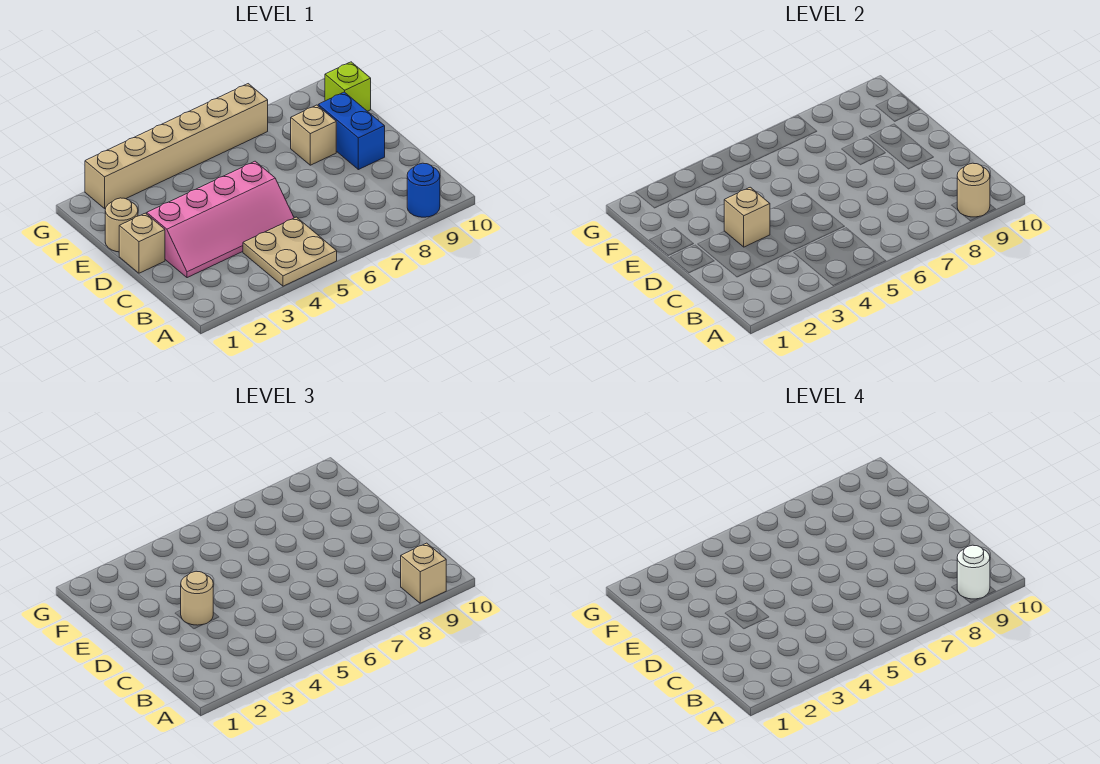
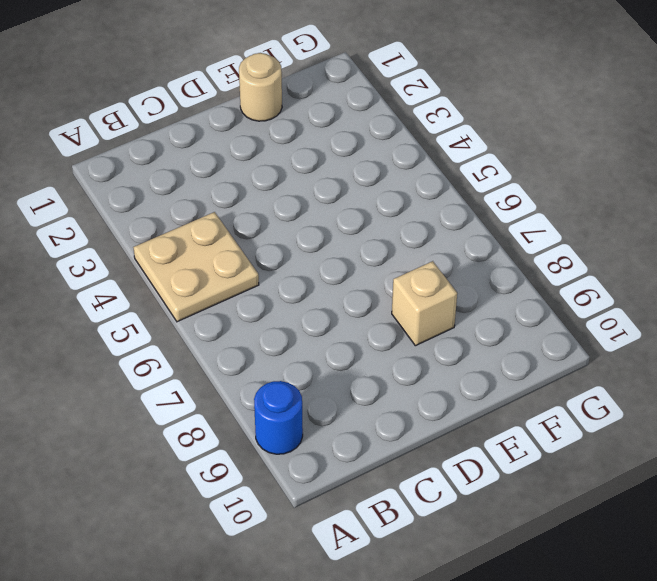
none -> pink slope C2:D5 level 1 top D
none -> tan brick D1 level 1
none -> blue brick D9:E9 level 1

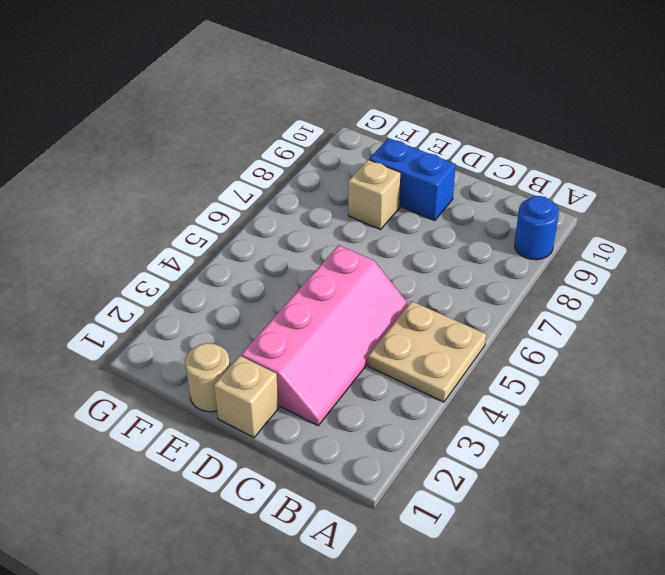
none -> lime brick F10 level 1
none -> tan brick G2:G7 level 1
none -> tan round brick A9 level 2

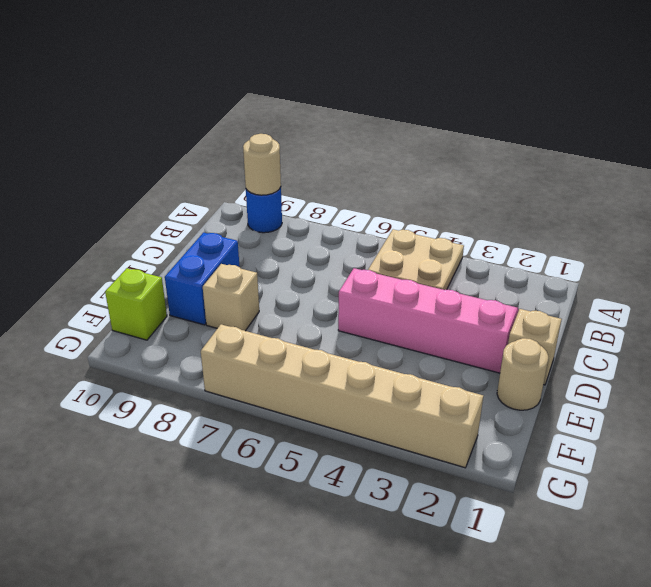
none -> tan brick D3 level 2
none -> tan brick A9 level 3
none -> tan round brick D3 level 3

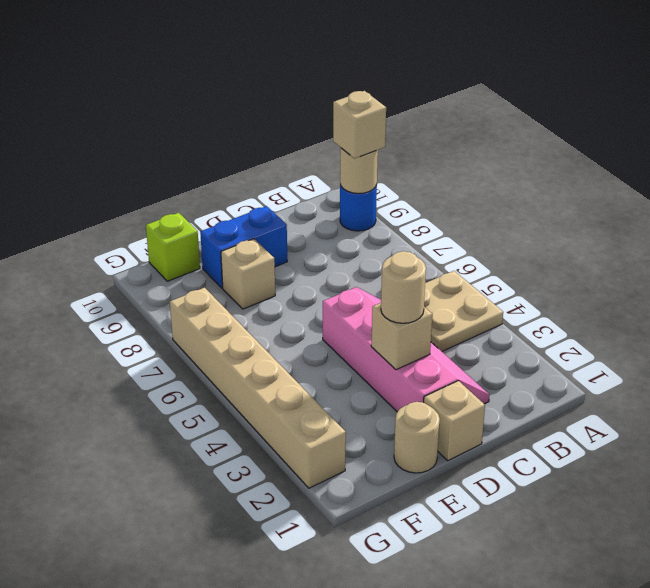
none -> white round brick A9 level 4

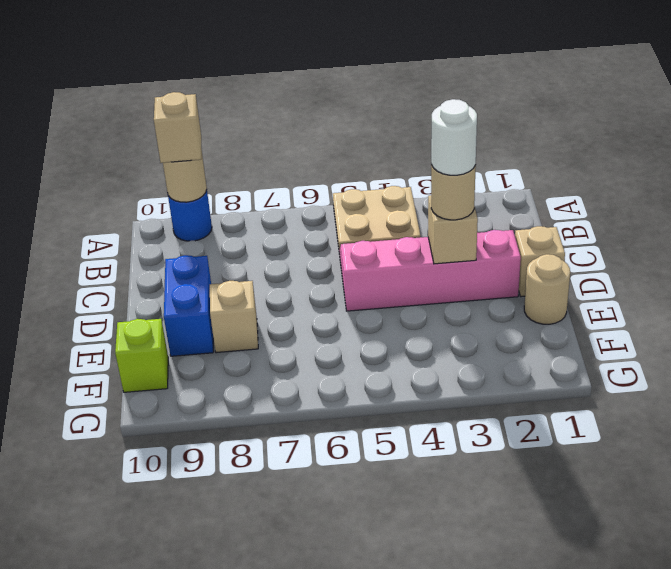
white round brick D3 level 4 -> white round brick A9 level 4
none -> tan brick G2:G7 level 1

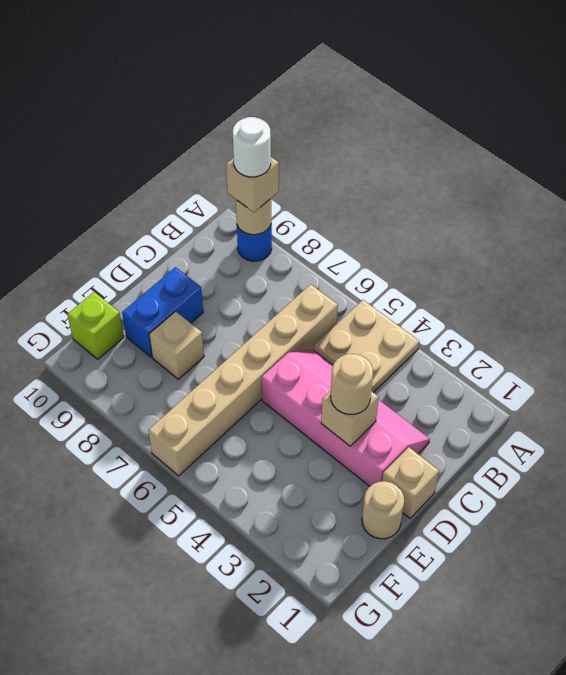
tan brick B6:G6 level 1 -> tan brick G2:G7 level 1

